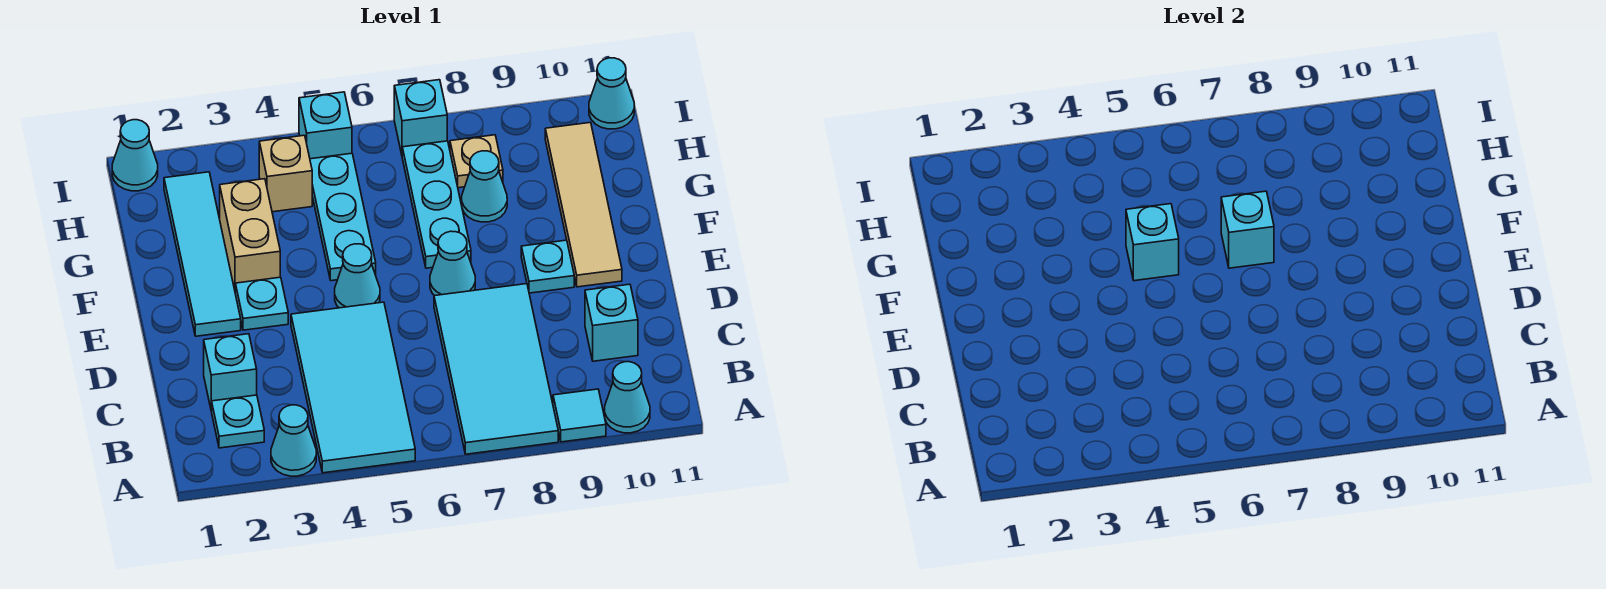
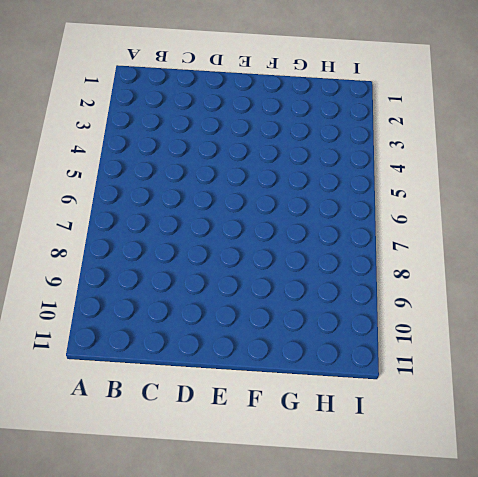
none -> cyan cone A3 level 1
none -> cyan tile A4:D5 level 1
none -> cyan tile A7:D8 level 1

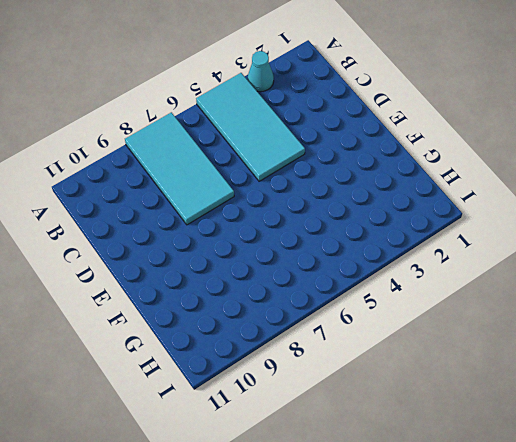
none -> cyan tile A9 level 1
none -> cyan cone A10 level 1
none -> cyan plate B2 level 1

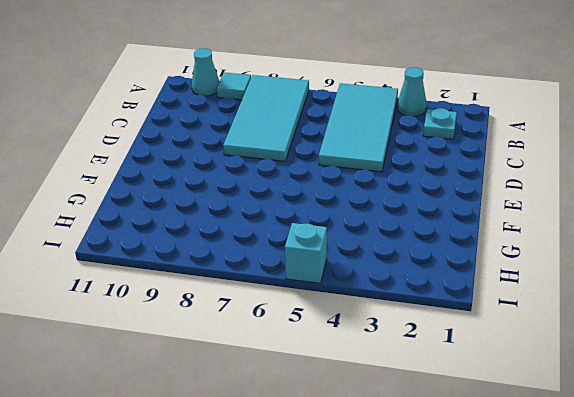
none -> cyan brick C2 level 1
none -> cyan brick C10 level 1
none -> cyan tile E2:H2 level 1

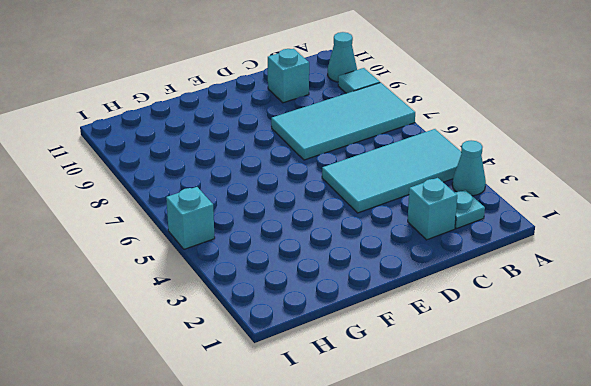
none -> cyan tile E2:H2 level 1
none -> cyan plate E3 level 1
none -> cyan cone E5 level 1

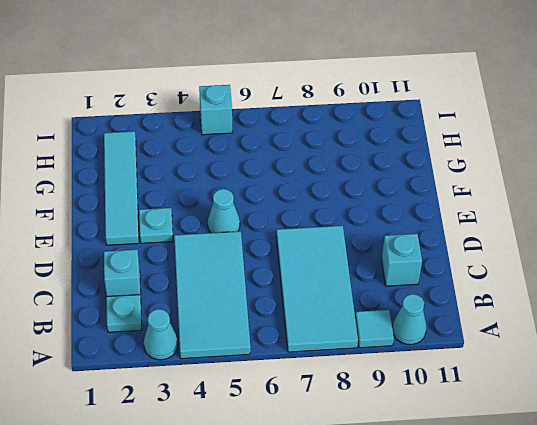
none -> cyan cone E7 level 1
none -> cyan plate E9 level 1
none -> tan tile E10:H10 level 1

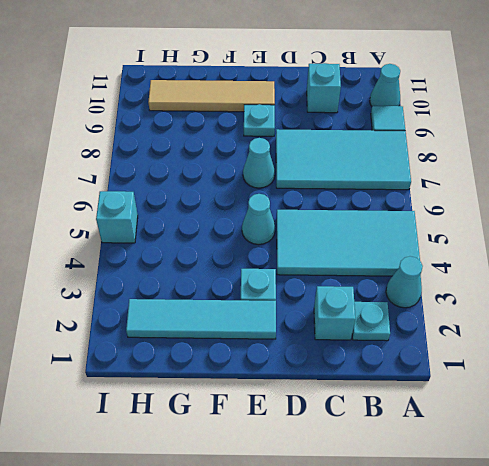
none -> tan brick F3:G3 level 1
none -> cyan plate F5:H5 level 1
none -> cyan plate F7:H7 level 1

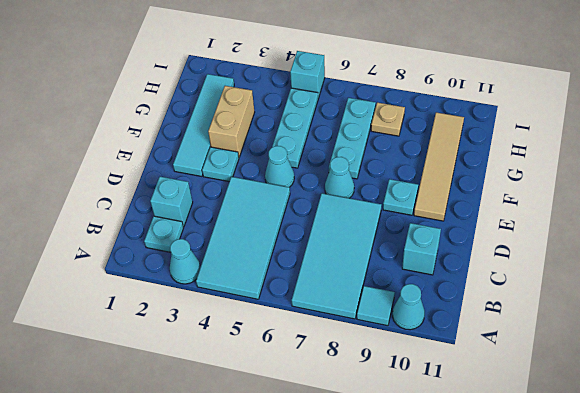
none -> cyan cone G8 level 1
none -> tan brick H4 level 1
none -> cyan cone I1 level 1

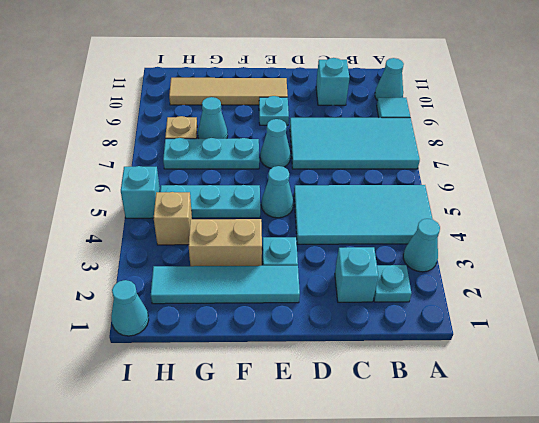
none -> cyan brick I7 level 1
none -> cyan cone I11 level 1
none -> cyan brick F5 level 2

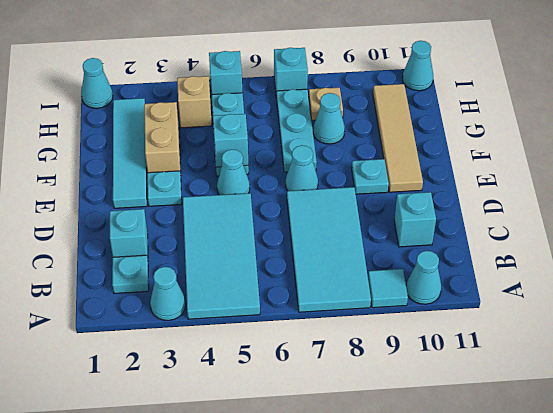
none -> cyan brick F7 level 2

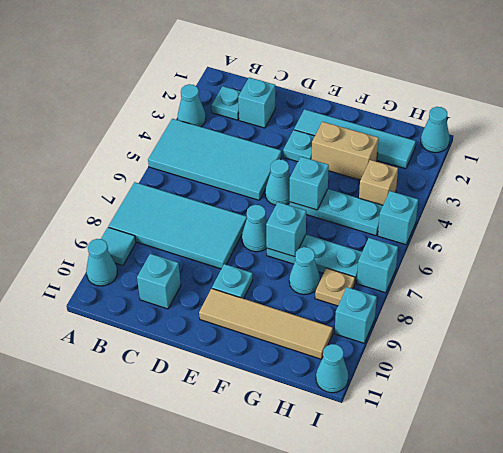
cyan brick I9 level 1 -> none

